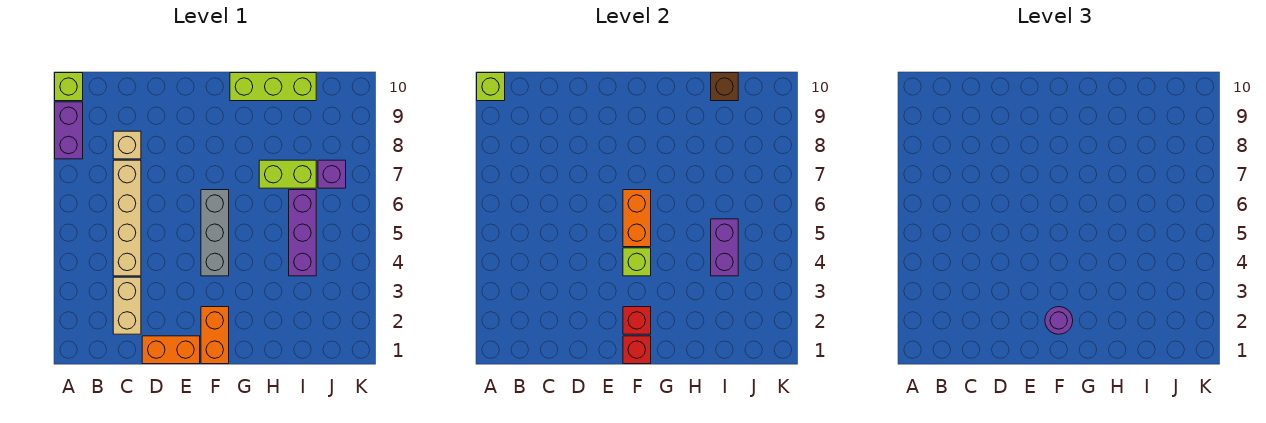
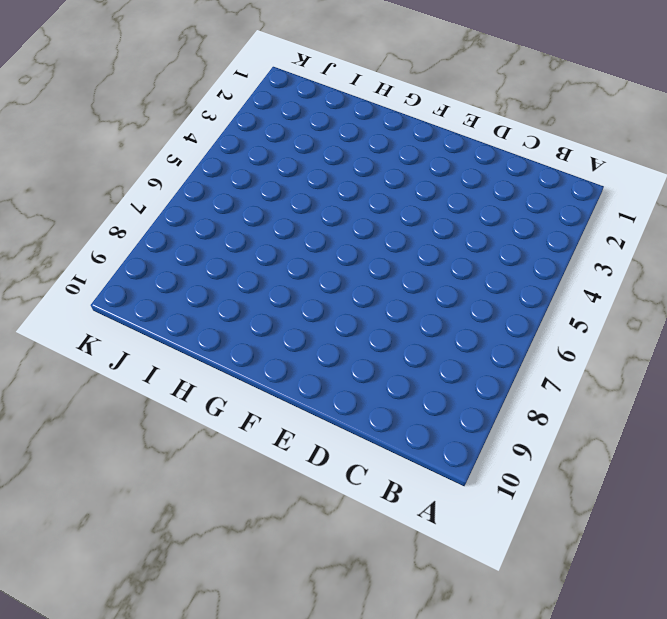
none -> purple brick A8:A9 level 1
none -> lime brick A10 level 1
none -> tan brick C2:C3 level 1

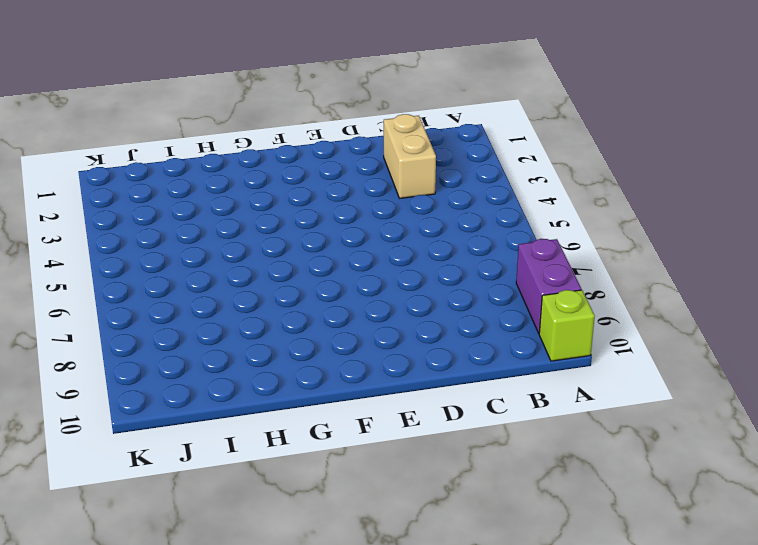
none -> tan brick C4:C7 level 1
none -> tan brick C8 level 1
none -> orange brick D1:E1 level 1

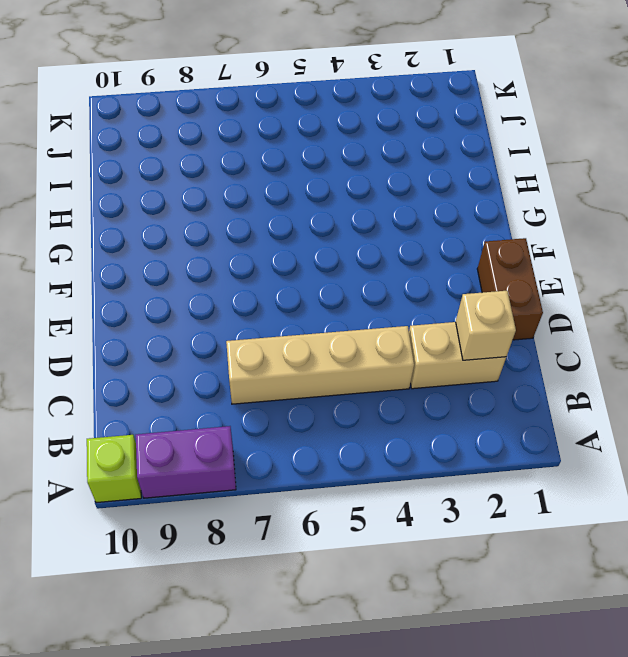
tan brick C2 level 2 -> tan brick C8 level 1
brown brick D1:E1 level 1 -> orange brick D1:E1 level 1
none -> orange brick F1:F2 level 1
none -> grey brick F4:F6 level 1
none -> lime brick G10:I10 level 1

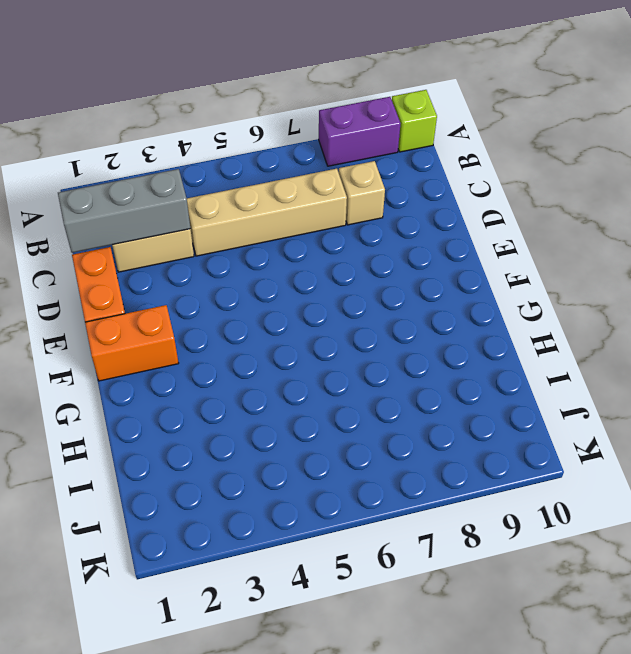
grey brick C1:C3 level 2 -> grey brick F4:F6 level 1
none -> lime brick G10:I10 level 1
none -> lime brick H7:I7 level 1
none -> purple brick I4:I6 level 1

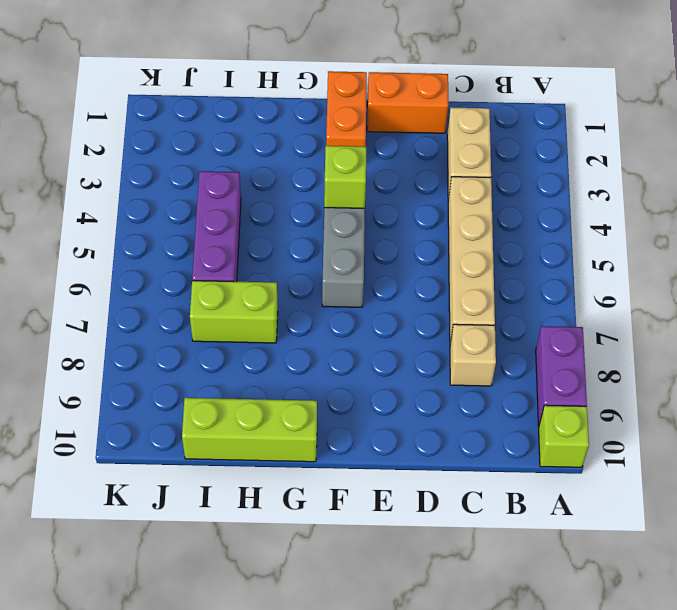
none -> purple brick J7 level 1
none -> lime brick A10 level 2
none -> red brick F1 level 2

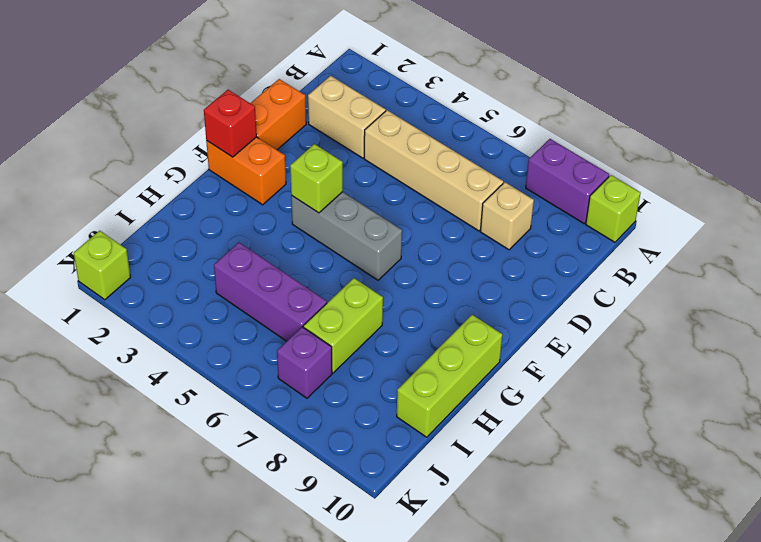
lime brick K1 level 1 -> lime brick A10 level 2
none -> red brick F2 level 2
none -> orange brick F5:F6 level 2
none -> purple brick I4:I5 level 2

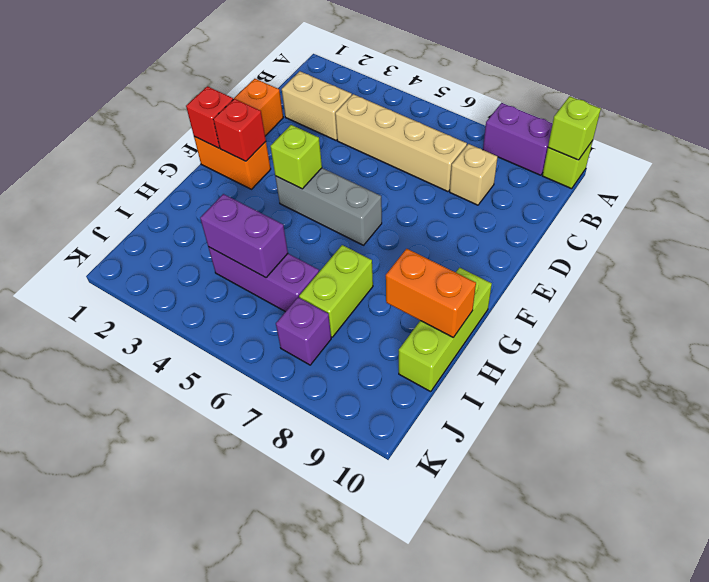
orange brick H9:H10 level 2 -> orange brick F5:F6 level 2
none -> brown brick I10 level 2
none -> purple round brick F2 level 3

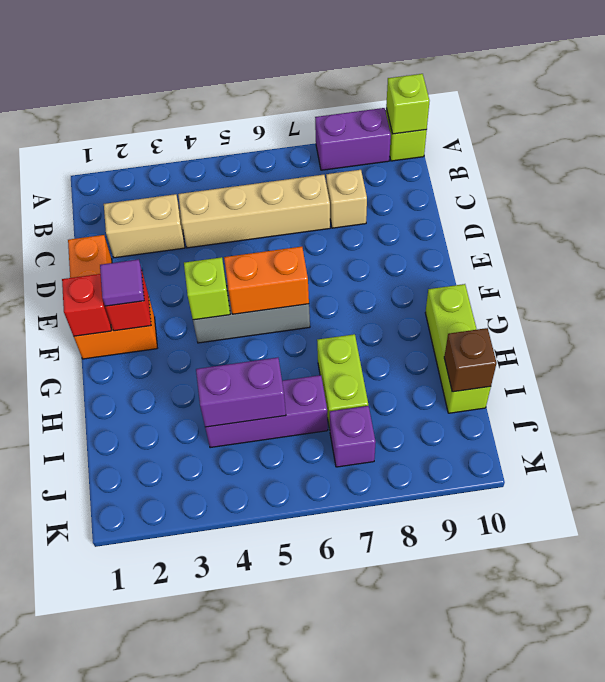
purple tile F2 level 3 -> purple round brick F2 level 3

